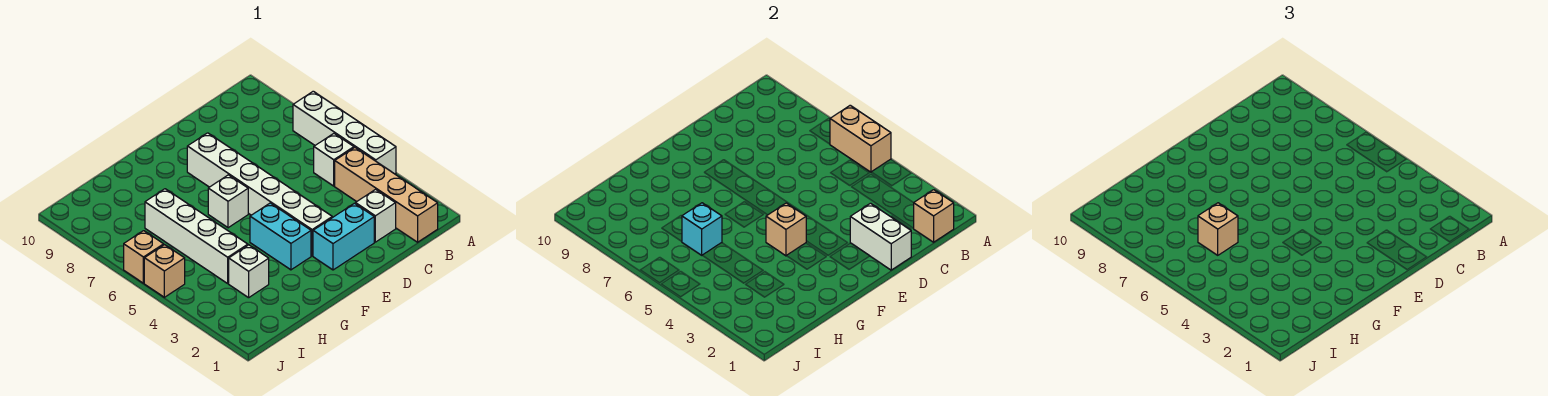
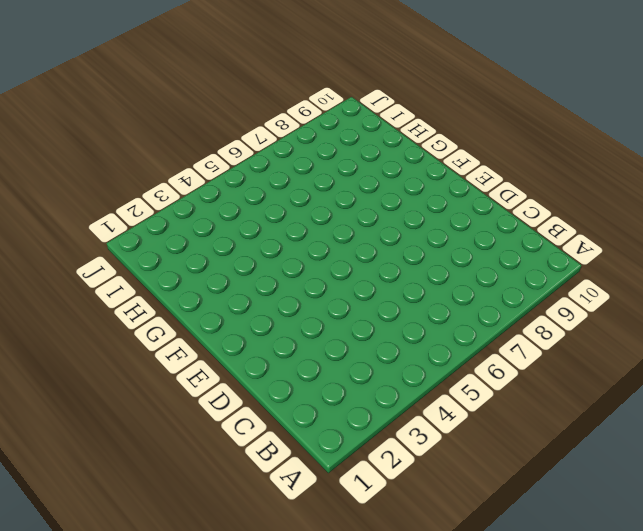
none -> white brick A4:A7 level 1
none -> tan brick B1:B4 level 1
none -> white brick B5 level 1

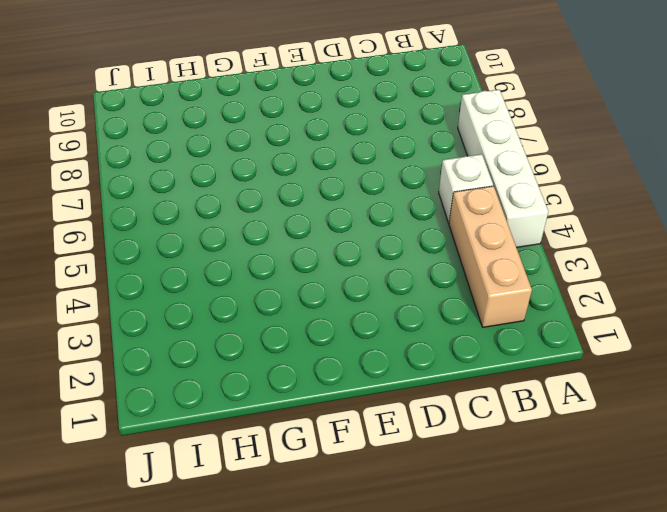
tan brick B2:B4 level 1 -> tan brick B1:B4 level 1
none -> white brick C2 level 1
none -> cyan brick D2:E2 level 1
none -> white brick E3:E8 level 1

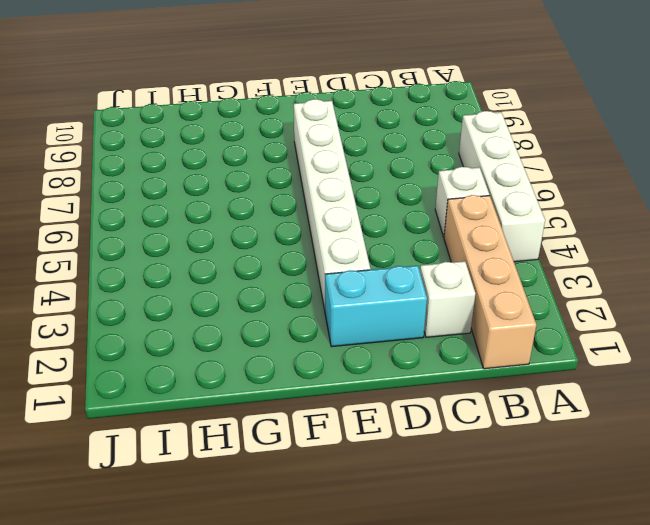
none -> cyan brick F3:F4 level 1
none -> white brick F6 level 1
none -> white brick H3 level 1

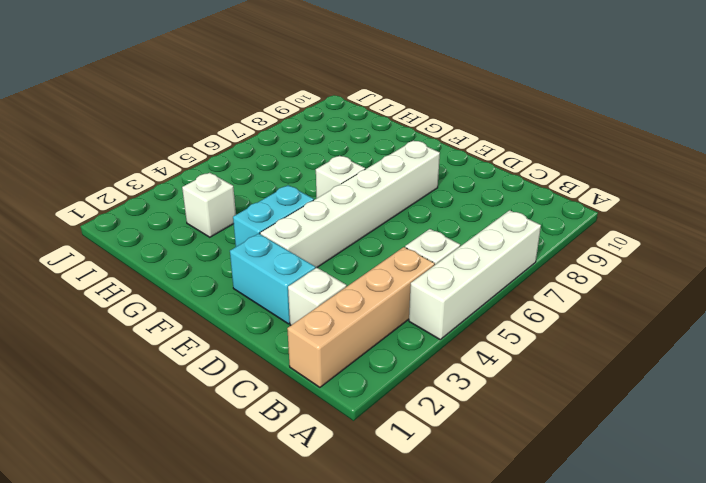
none -> white brick H4:H7 level 1
none -> tan brick J5 level 1
none -> tan brick J6 level 1

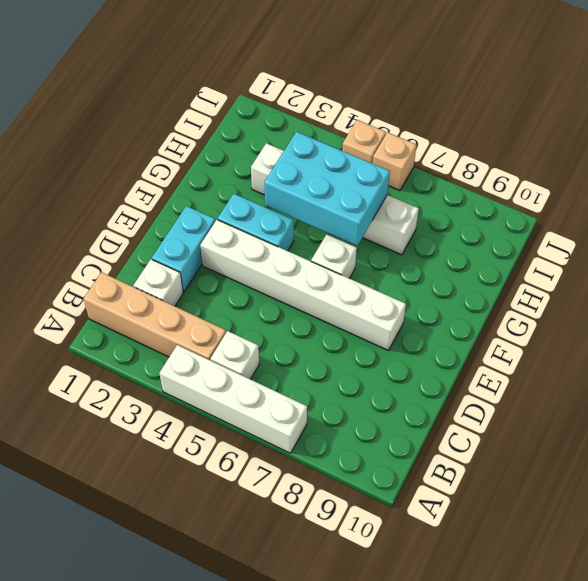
cyan brick G4:H6 level 2 -> cyan brick H6 level 2
none -> tan brick A5:A6 level 2
none -> tan brick B1 level 2
none -> white brick D1:D2 level 2

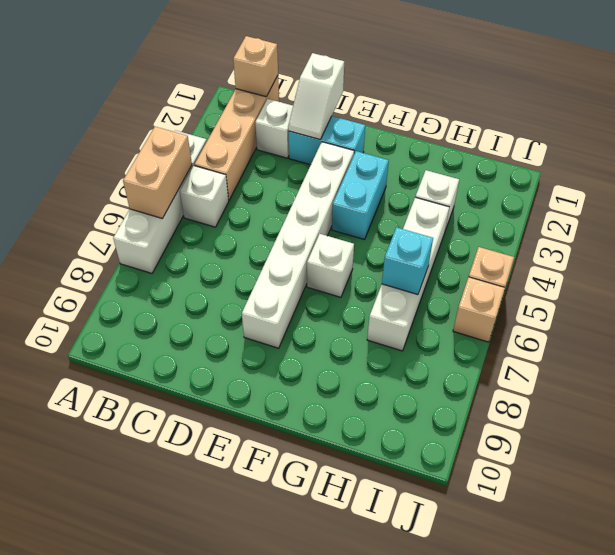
white slope D1:D2 level 2 top 1 -> white brick D1:D2 level 2
none -> tan brick F4 level 2
none -> tan brick H6 level 3

